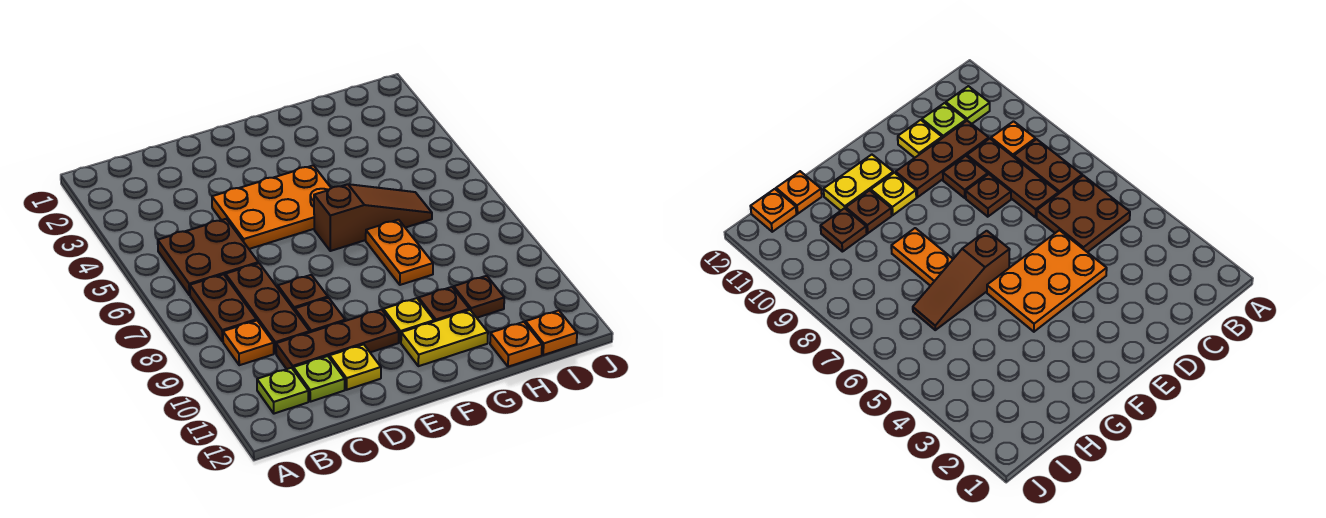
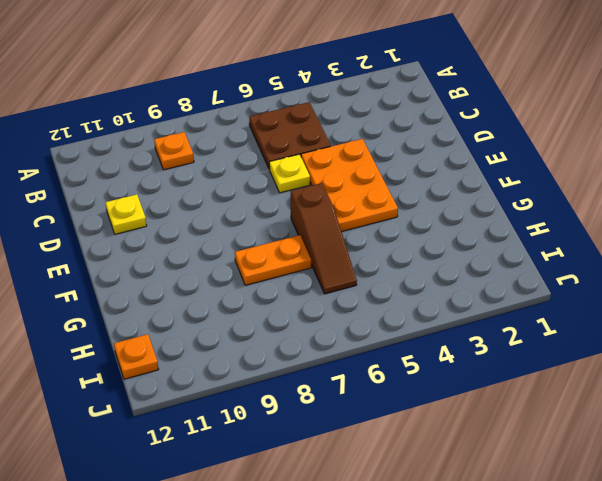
yellow plate D6 level 1 -> yellow plate F10 level 1
none -> brown plate B7:B8 level 1
none -> lime plate B11 level 1
none -> brown plate C7:C9 level 1

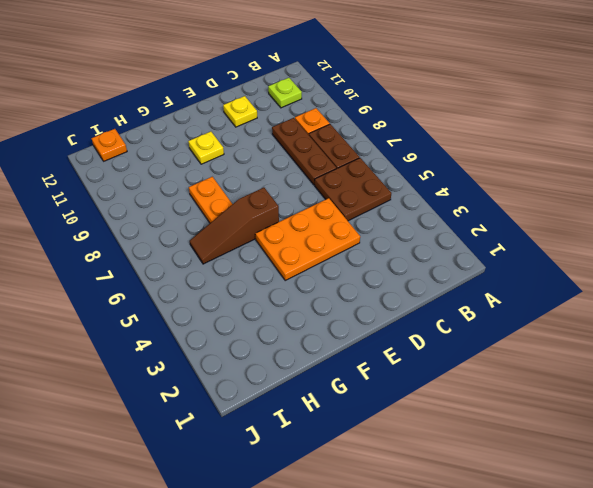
none -> brown plate C10:E10 level 1
none -> lime plate C11 level 1
none -> brown plate D8 level 1

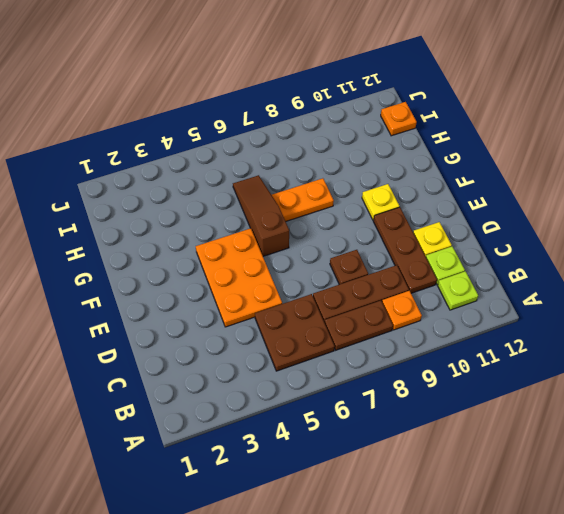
none -> brown plate D9 level 1
none -> yellow plate F11:G11 level 1
none -> brown plate G10 level 1

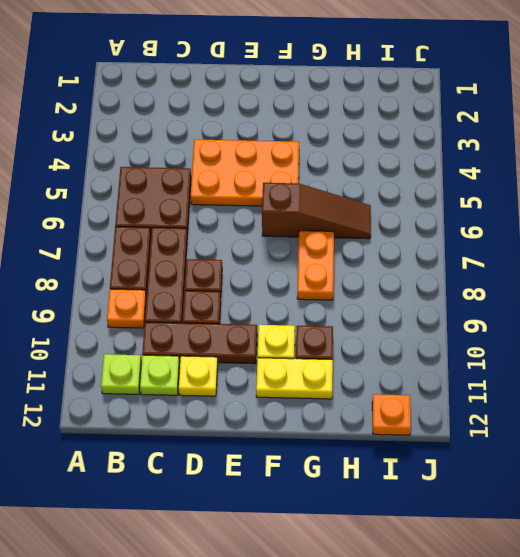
none -> brown plate H10 level 1
none -> orange plate H12 level 1

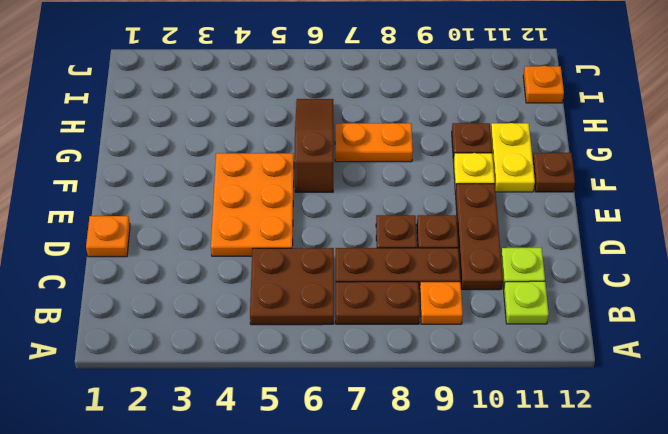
orange plate D1 level 1 -> orange plate H12 level 1
brown plate F12 level 1 -> brown plate H10 level 1
none -> yellow plate D11 level 1

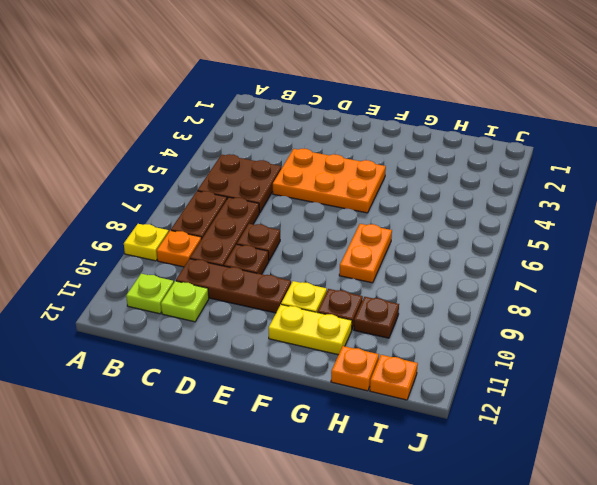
yellow plate A9 level 1 -> yellow plate D11 level 1
none -> brown slope F6:H6 level 1 top F

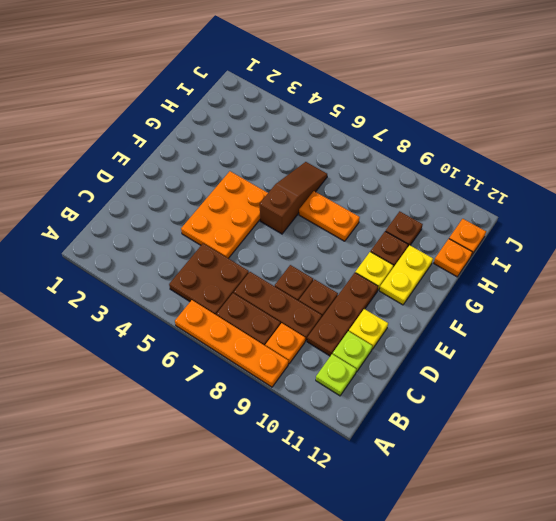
orange plate A6:A9 level 1 -> none

